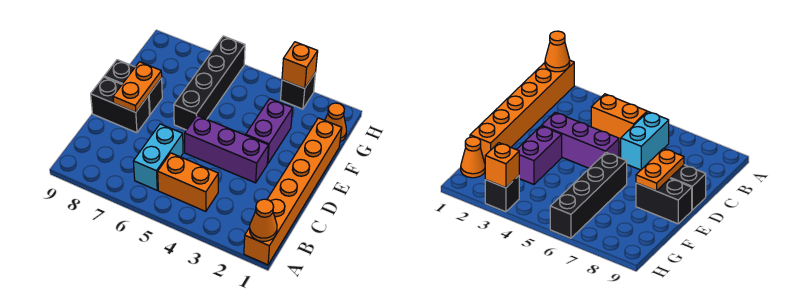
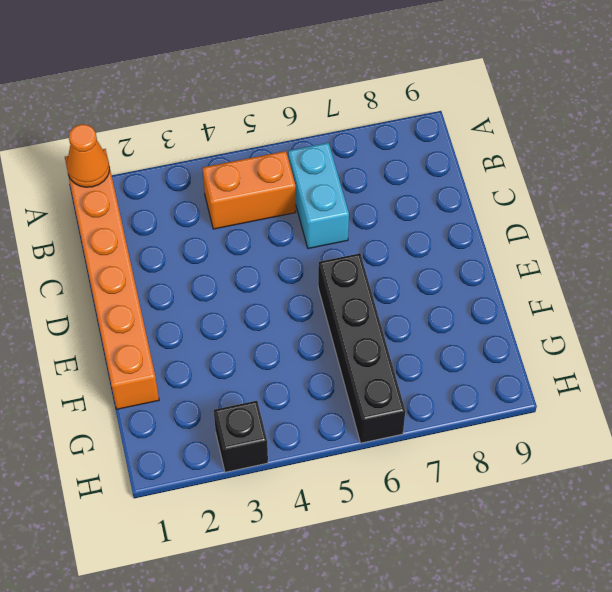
none -> purple brick D3:D5 level 1
none -> black brick D8:D9 level 1
none -> purple brick E3:F3 level 1

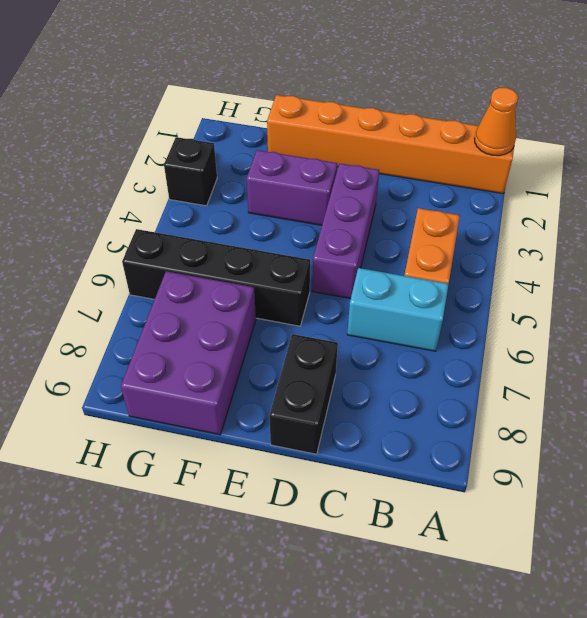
purple brick F7:G9 level 1 -> none
none -> black brick E8:E9 level 1
none -> orange cone G1 level 1
none -> orange plate D8:E8 level 2

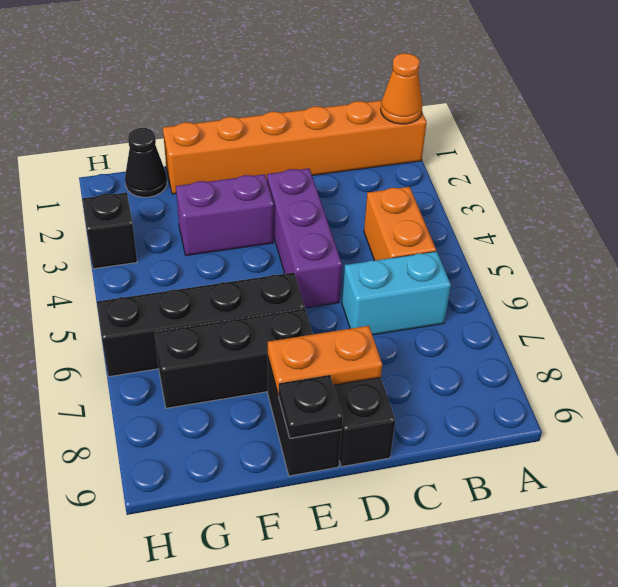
black brick E7:G7 level 1 -> none
black plate E9 level 2 -> none
black cone G1 level 1 -> orange cone G1 level 1
none -> orange brick H3 level 2

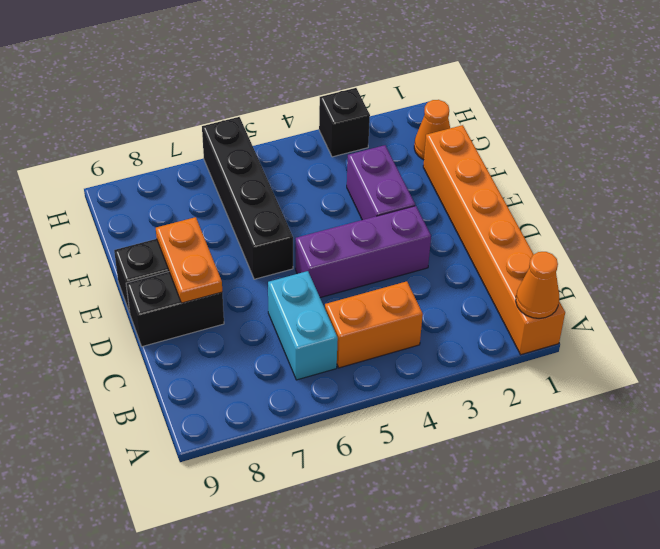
none -> orange brick H3 level 2

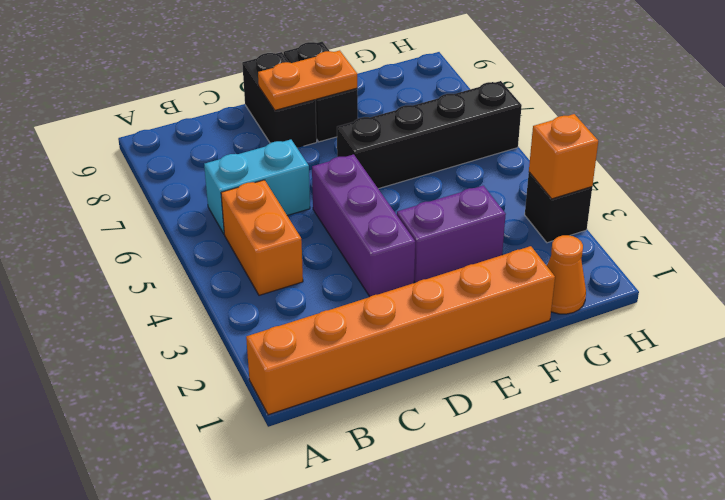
none -> orange cone A1 level 2

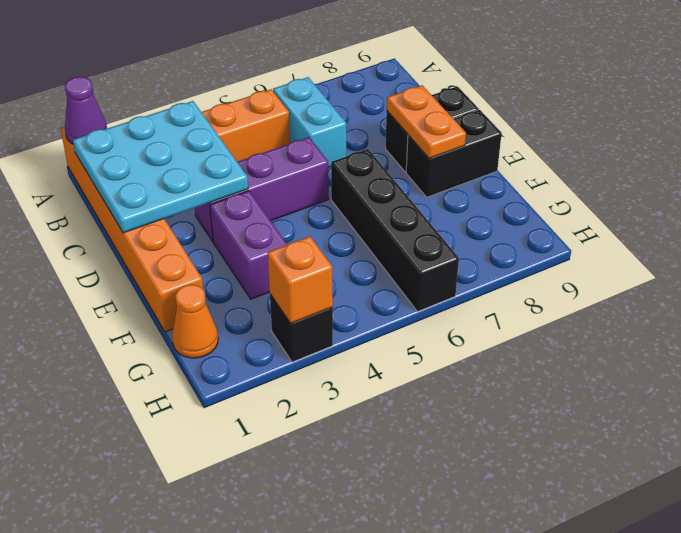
purple cone A1 level 2 -> orange cone A1 level 2
cyan plate B1:D3 level 2 -> none

